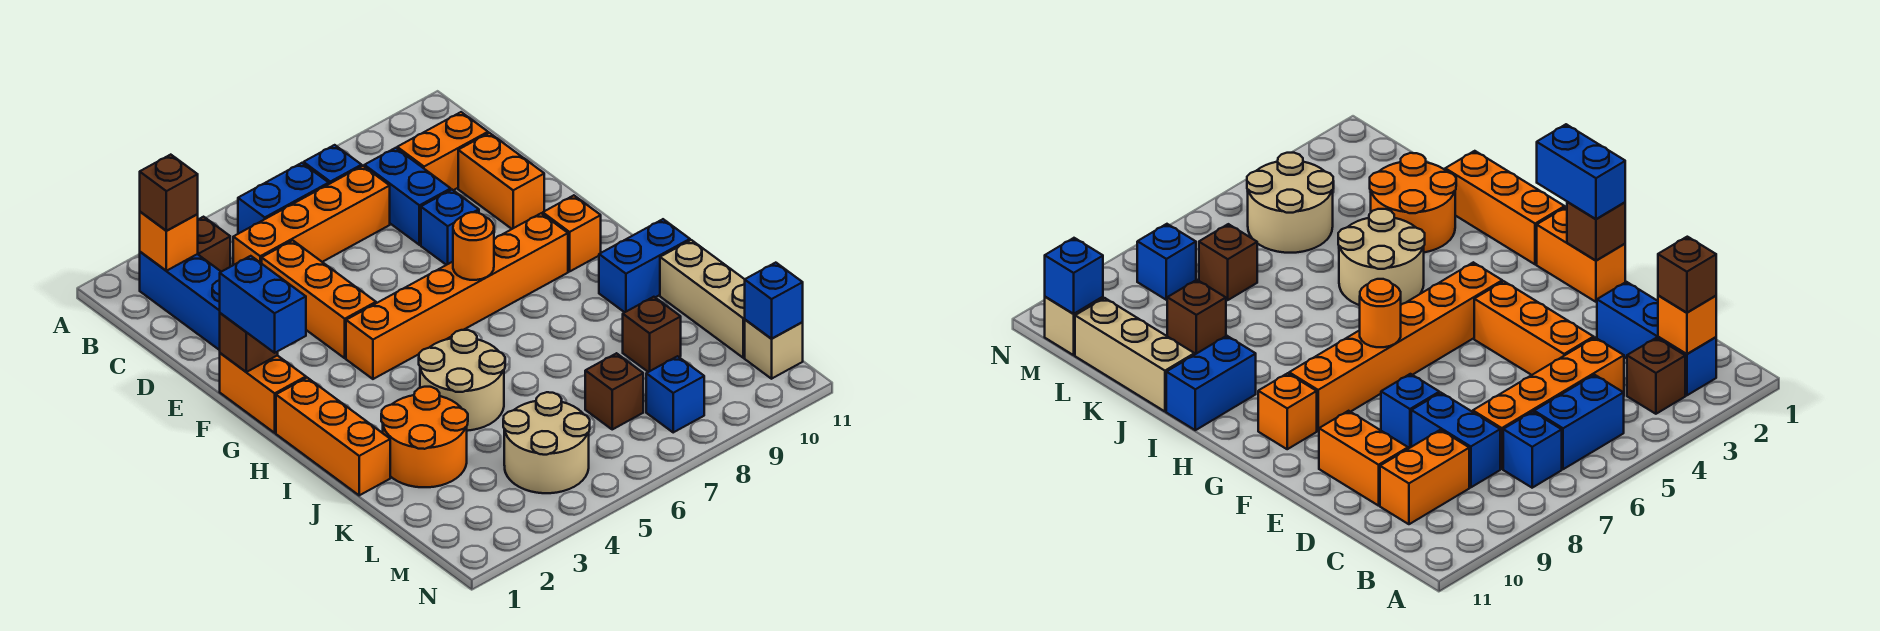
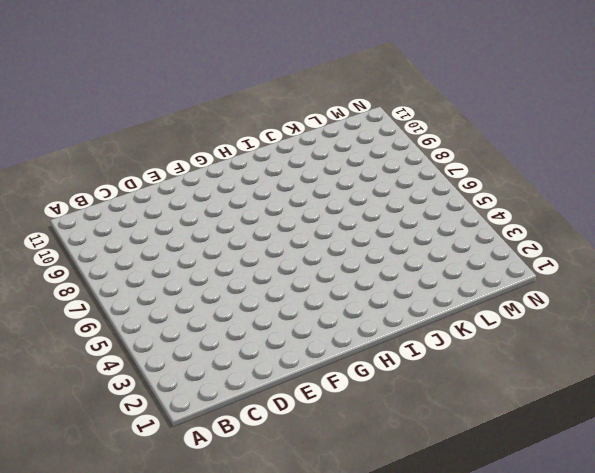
none -> blue brick B2:D2 level 1
none -> brown brick B3 level 1
none -> blue brick B5:B6 level 1

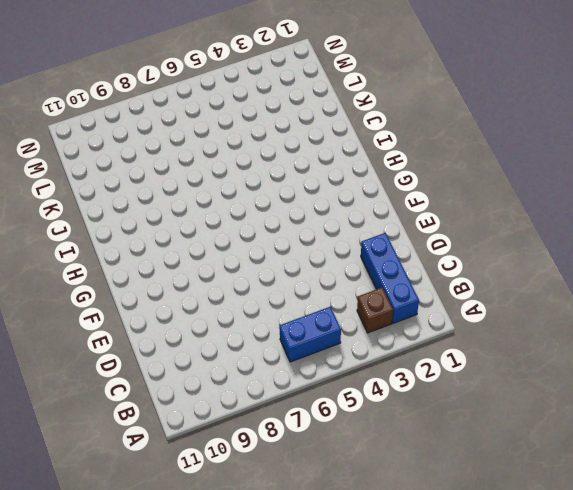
none -> blue brick B7 level 1
none -> orange brick C4:C7 level 1
none -> blue brick C8:D8 level 1

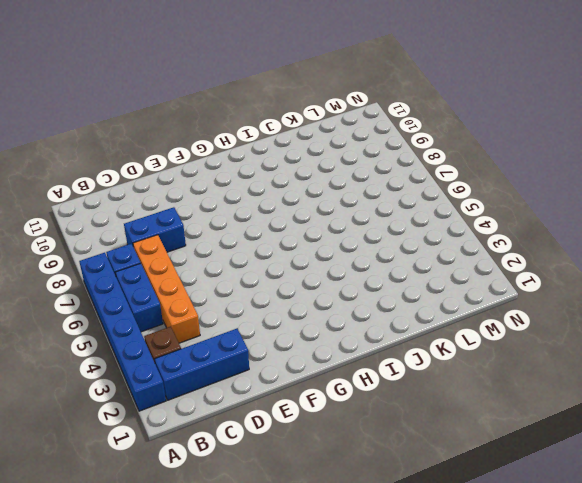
blue brick A2:A7 level 1 -> none
none -> orange brick C9:C10 level 1
none -> orange brick D4:F4 level 1
none -> orange brick D10:E10 level 1

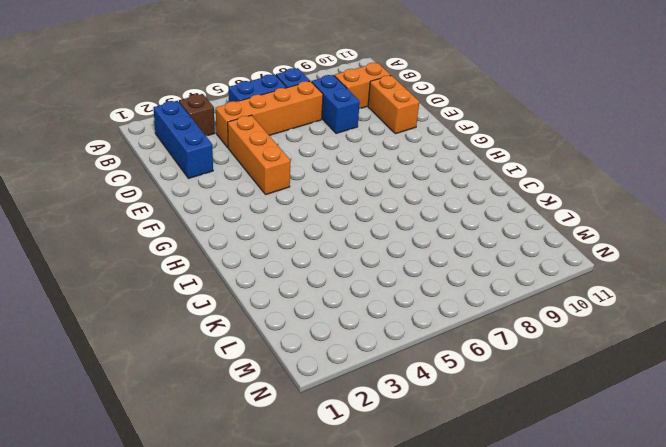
none -> blue brick E8 level 1
none -> orange brick F1:G1 level 1
none -> orange brick G4:G9 level 1

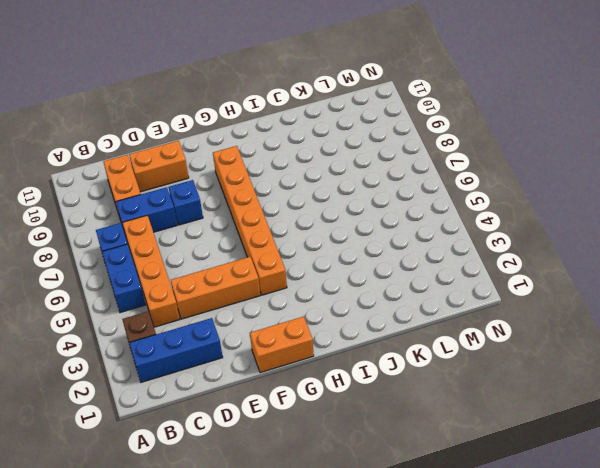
none -> orange brick G10 level 1
none -> orange brick H1:J1 level 1
none -> tan round brick I4:J5 level 1

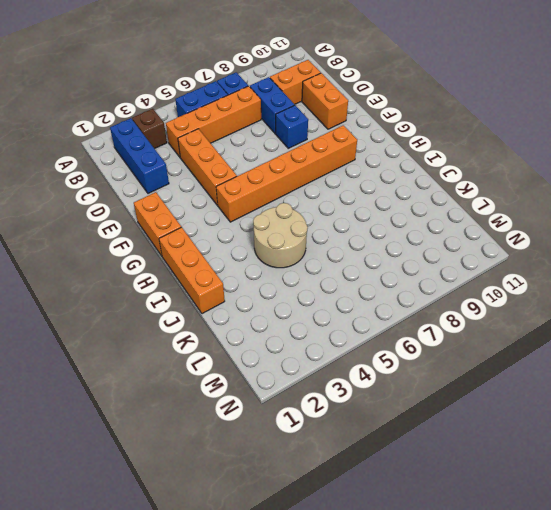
none -> orange brick G10 level 1
none -> blue brick I10:I11 level 1
none -> orange round brick J2:K3 level 1

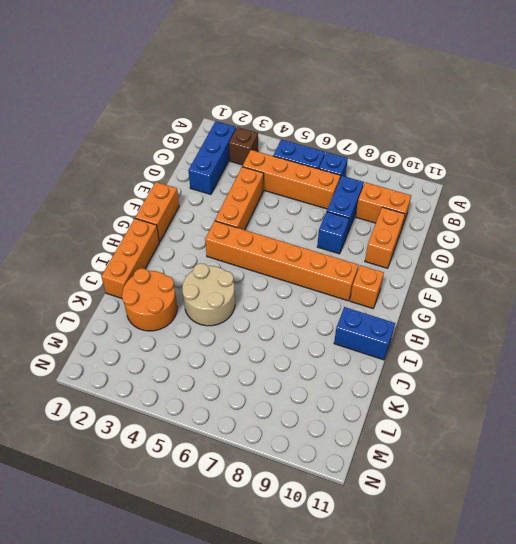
none -> tan brick J11:L11 level 1
none -> brown brick K9 level 1
none -> tan round brick L4:M5 level 1

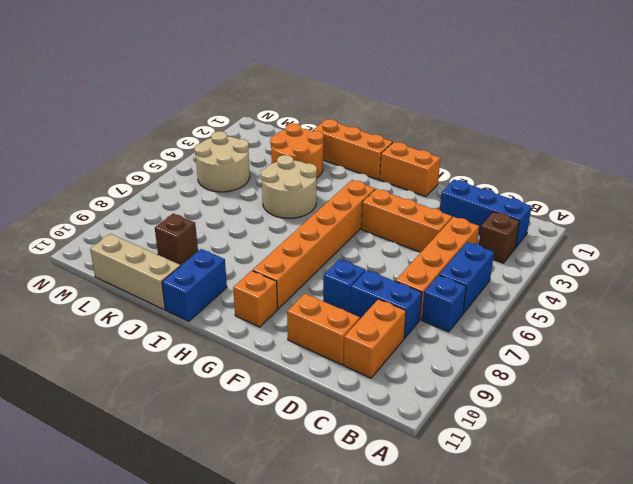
none -> brown brick L7 level 1
none -> blue brick M8 level 1
none -> tan brick M11 level 1

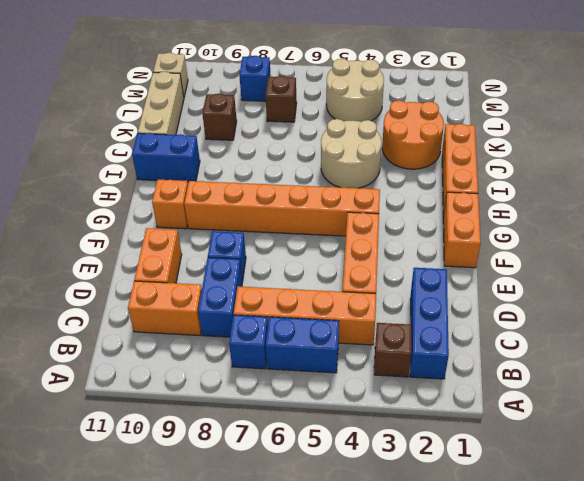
none -> orange brick B2 level 2
none -> brown brick F1 level 2
none -> orange round brick G7 level 2

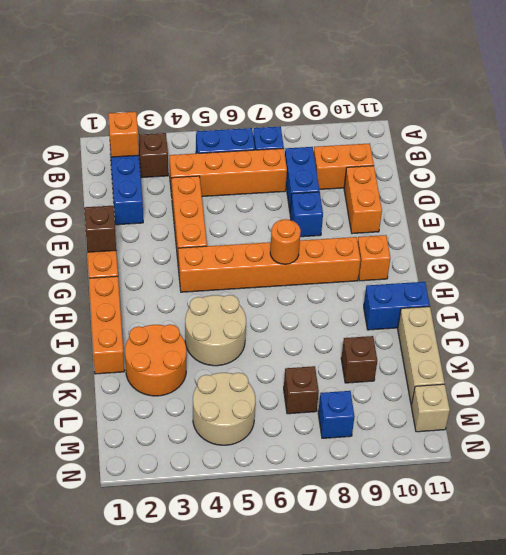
none -> blue brick M11 level 2
none -> brown brick B2 level 3
none -> blue brick F1:G1 level 3

